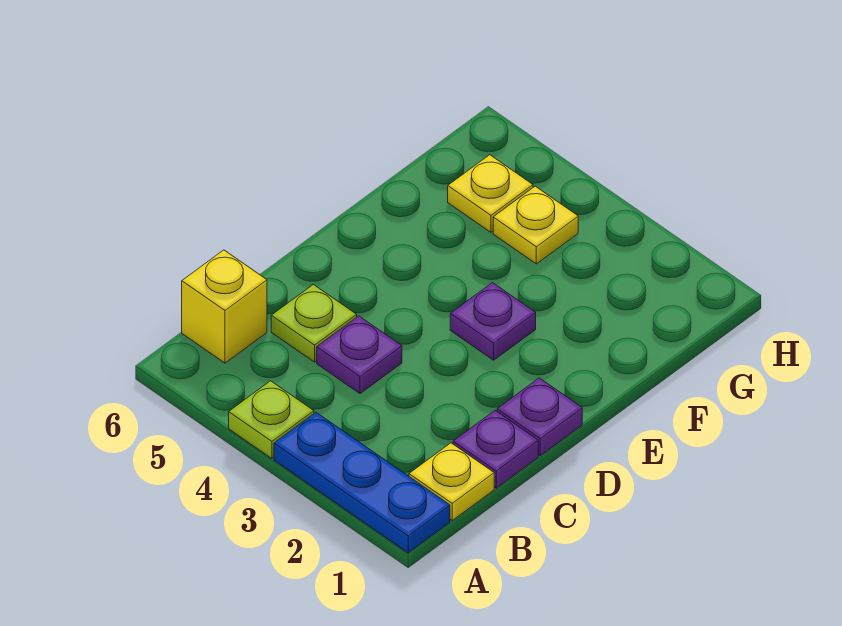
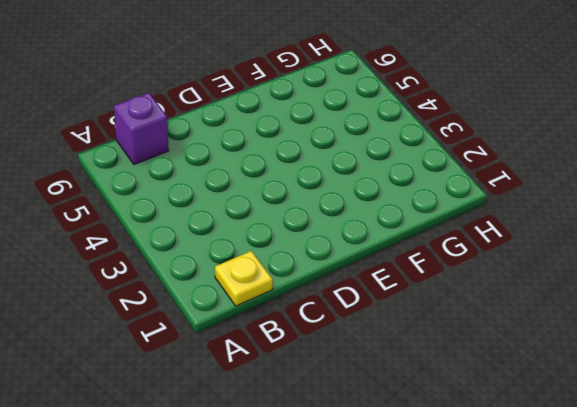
purple brick B6 level 1 -> yellow brick B6 level 1
none -> blue plate A1:A3 level 1
none -> lime plate A4 level 1

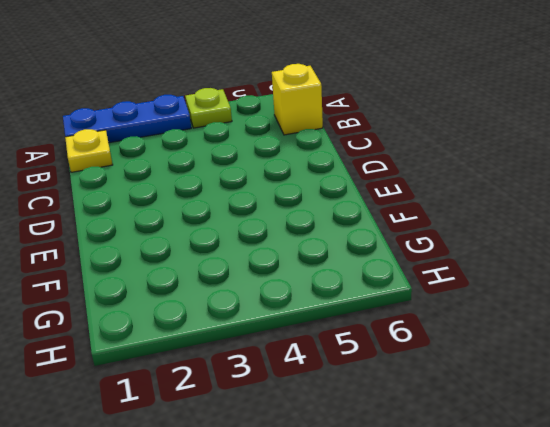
none -> purple plate C1 level 1
none -> purple plate C4 level 1

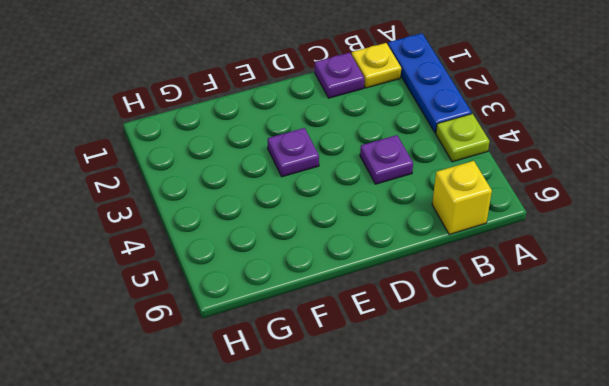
none -> lime plate C5 level 1
none -> purple plate D1 level 1

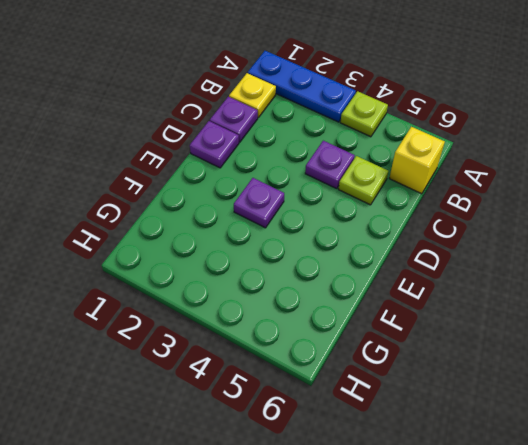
none -> yellow plate G4 level 1
none -> yellow plate G5 level 1

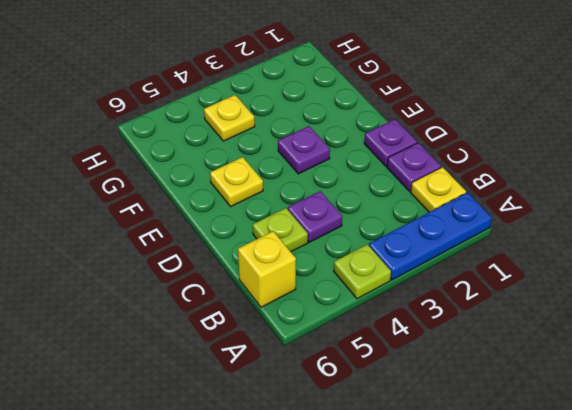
yellow plate E5 level 1 -> yellow plate G5 level 1

